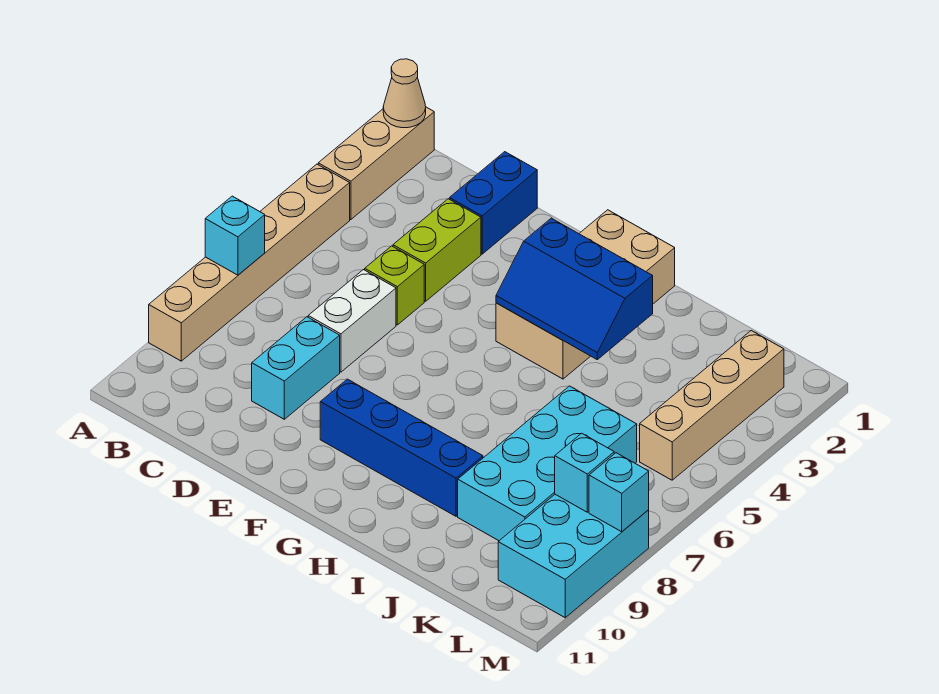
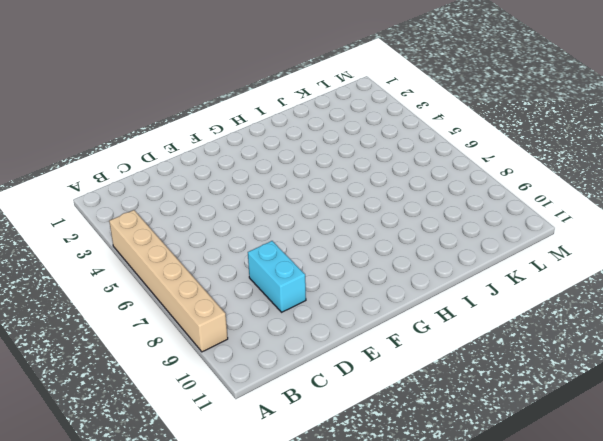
none -> tan brick A1:A3 level 1
none -> blue brick D1:D2 level 1
none -> lime brick D3:D4 level 1

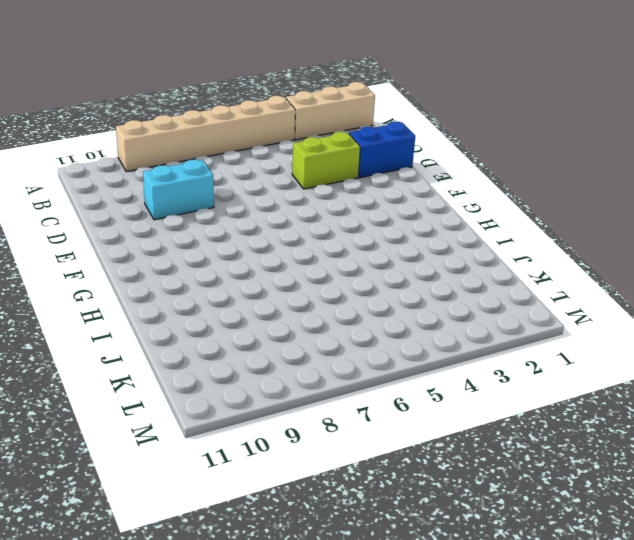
none -> lime brick D5 level 1
none -> white brick D6:D7 level 1
none -> blue brick F9:I9 level 1

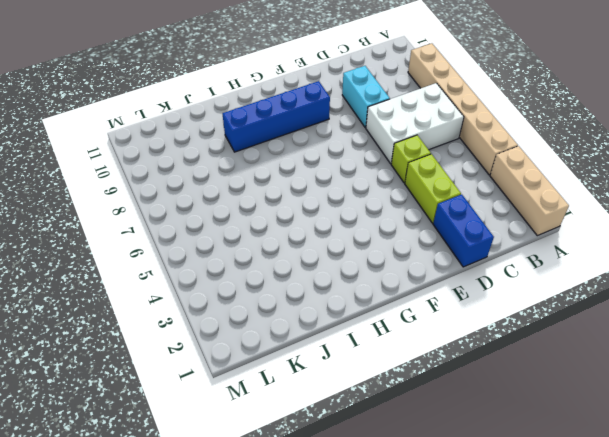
white brick B6:D7 level 1 -> white brick D6:D7 level 1
none -> tan brick G1:H4 level 1
none -> cyan brick J6:K9 level 1
none -> tan brick L2:L5 level 1

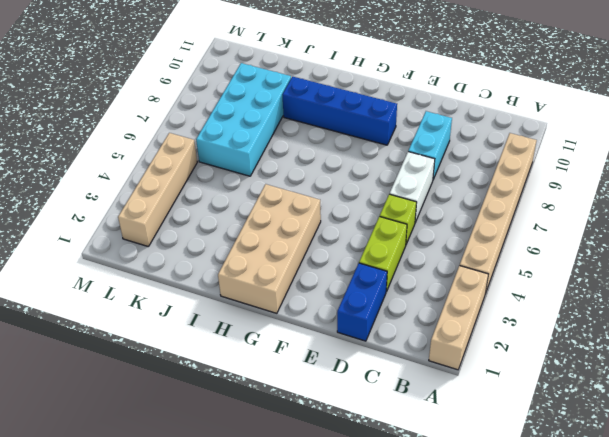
none -> cyan brick L8:M10 level 1
none -> tan cone A1 level 2
none -> cyan brick A7 level 2

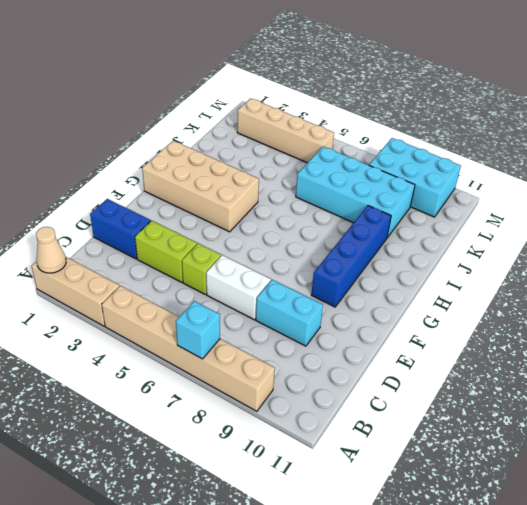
none -> blue slope G3:I4 level 2 top 3
none -> cyan brick L8 level 2
none -> cyan brick M8 level 2

